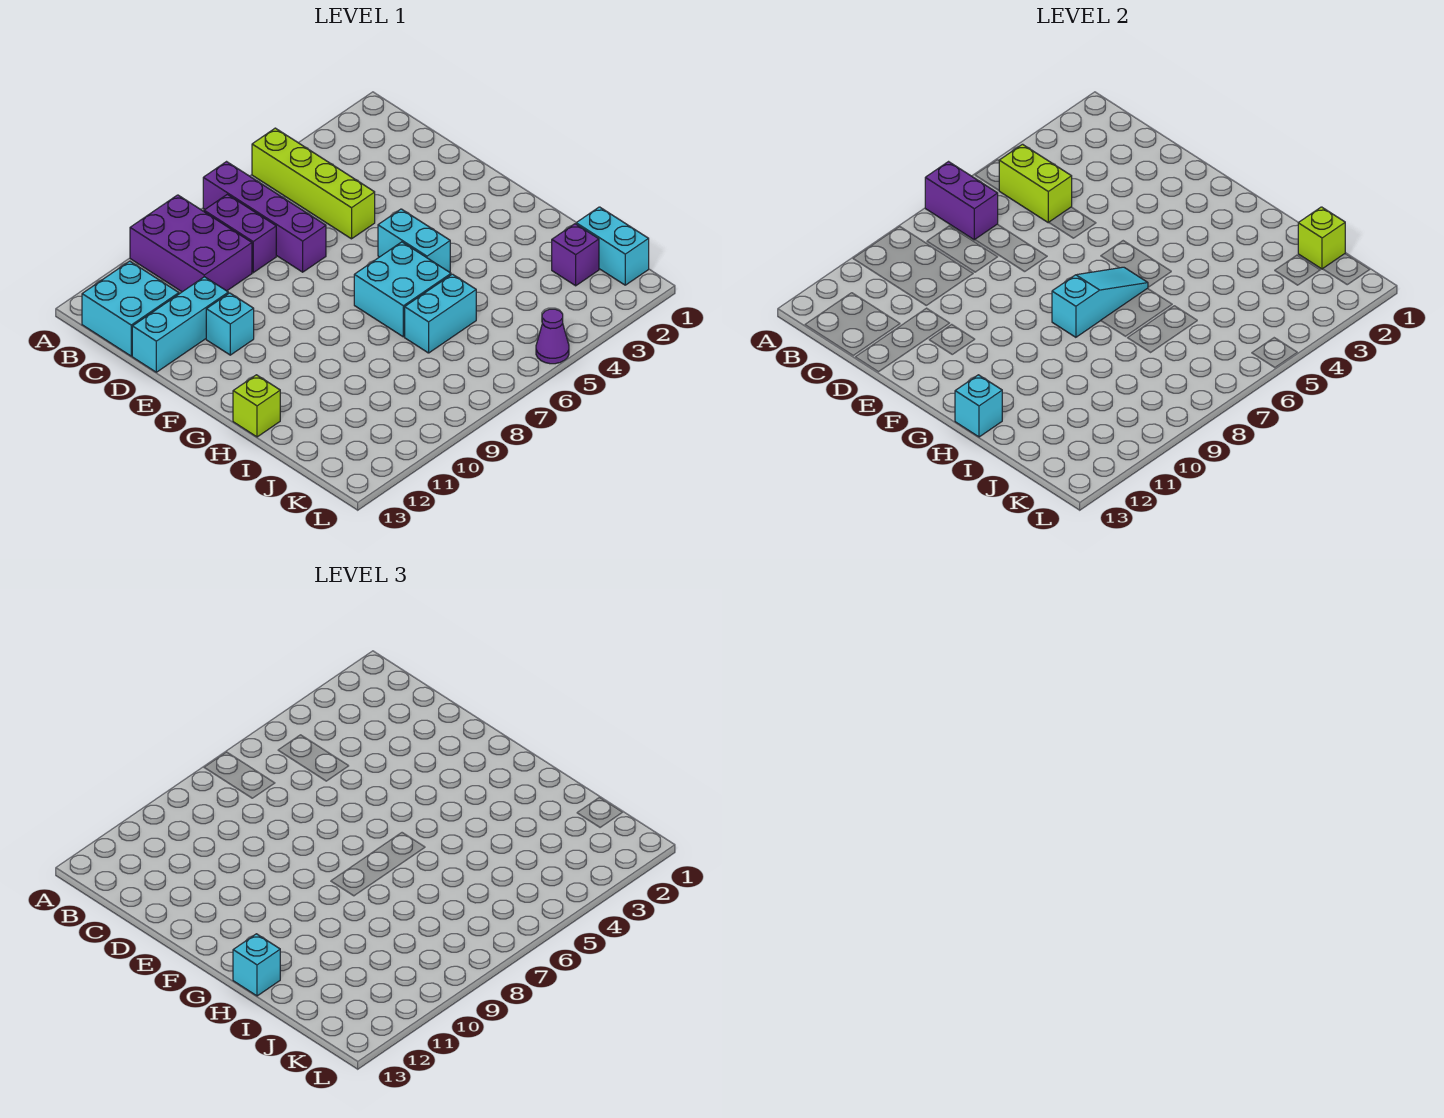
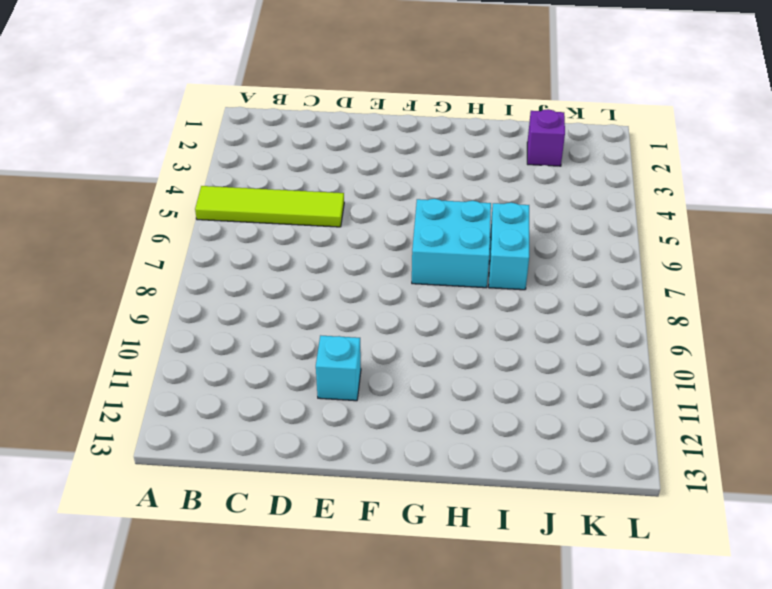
lime tile A5:D5 level 1 -> lime brick A5:D5 level 1
none -> purple brick A7:D7 level 1
none -> purple brick A9:C10 level 1
none -> purple brick B8:C8 level 1

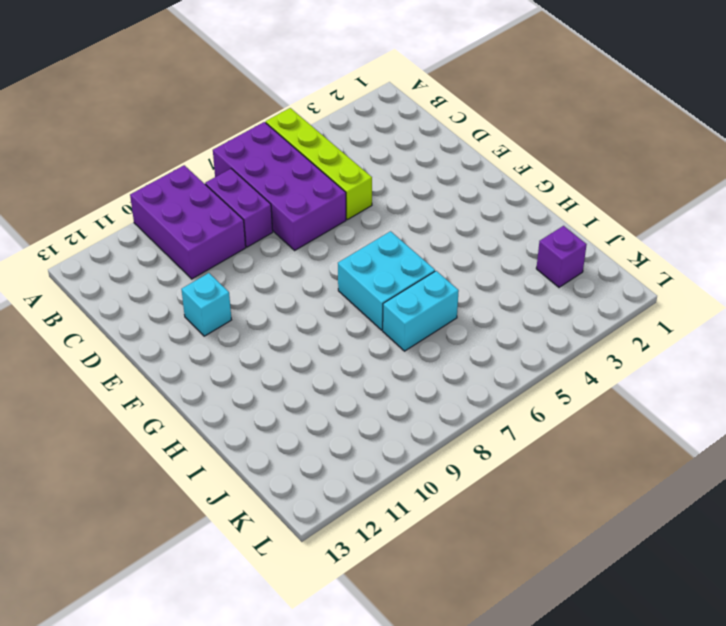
purple brick A6:D7 level 1 -> purple brick A7:D7 level 1
none -> cyan brick B12:C13 level 1
none -> cyan brick D11:D13 level 1
none -> cyan brick F5:G5 level 1

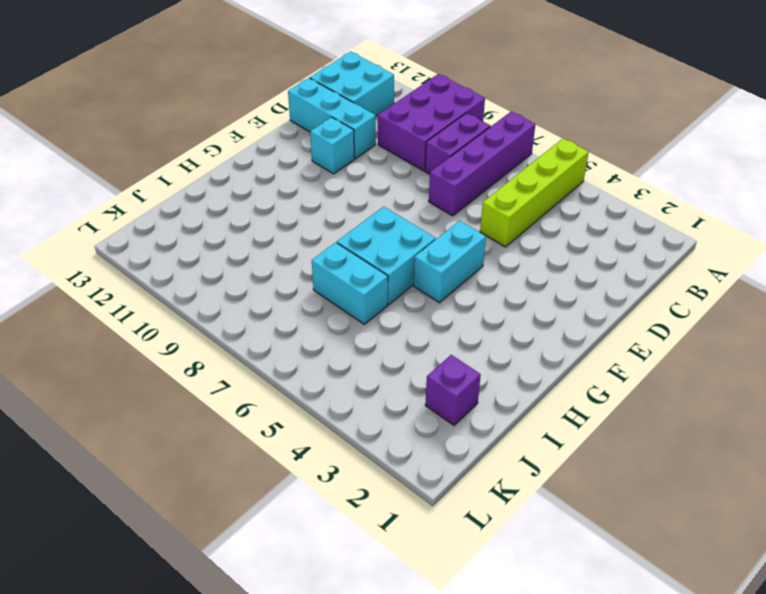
none -> lime brick H13 level 1
none -> cyan brick J1:K1 level 1
none -> purple cone L5 level 1

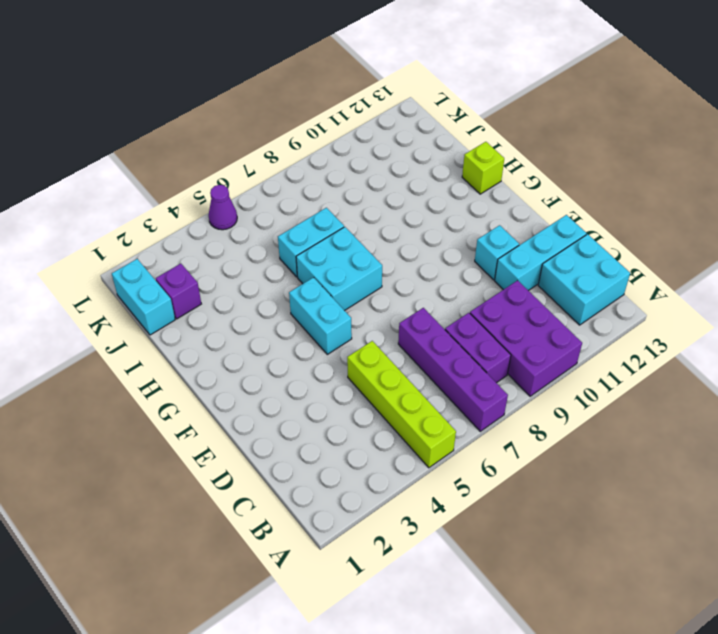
none -> purple brick A7:B7 level 2
none -> lime brick B5:C5 level 2
none -> cyan slope G6:G8 level 2 top 8

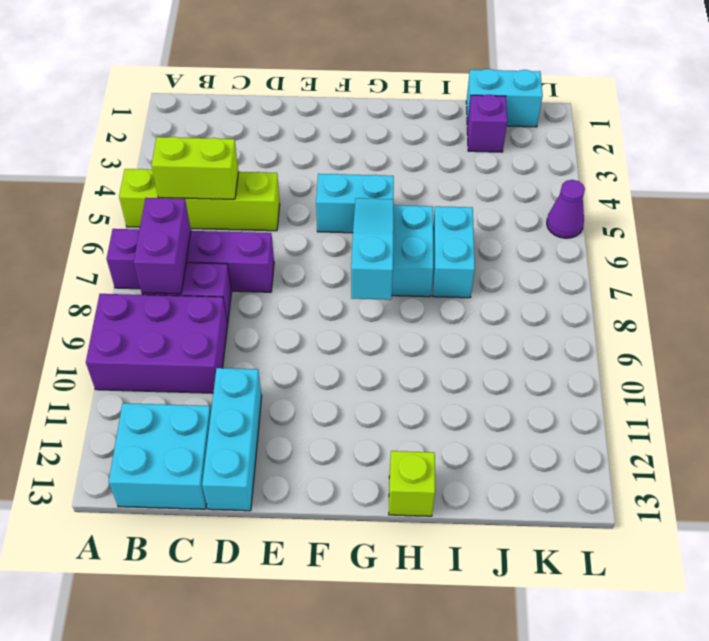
purple brick B7:B8 level 2 -> purple brick A7:B7 level 2
none -> cyan brick E11 level 1
none -> cyan brick H13 level 2
none -> lime brick J1 level 2

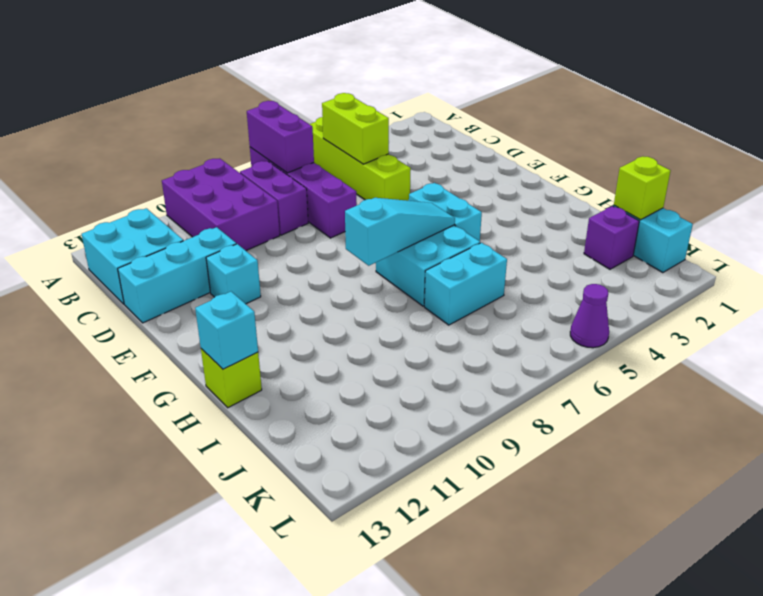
none -> cyan brick H13 level 3

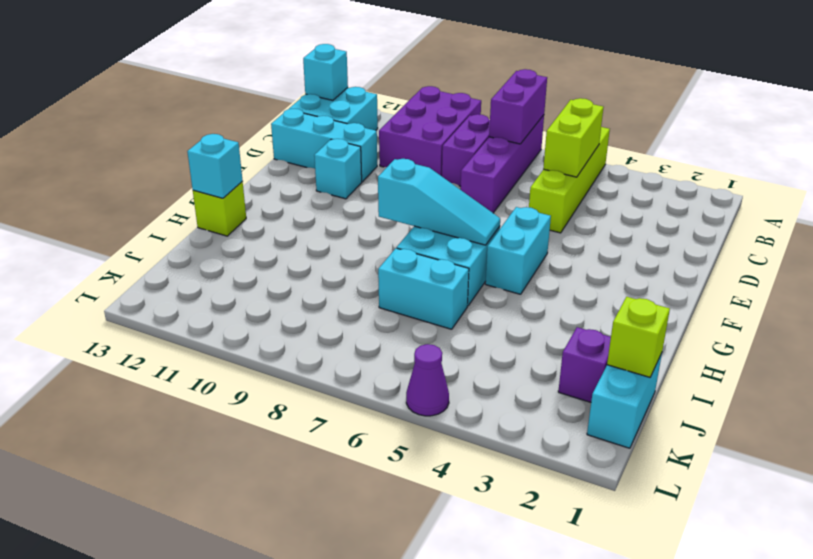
cyan brick B13 level 2 -> cyan brick H13 level 3

